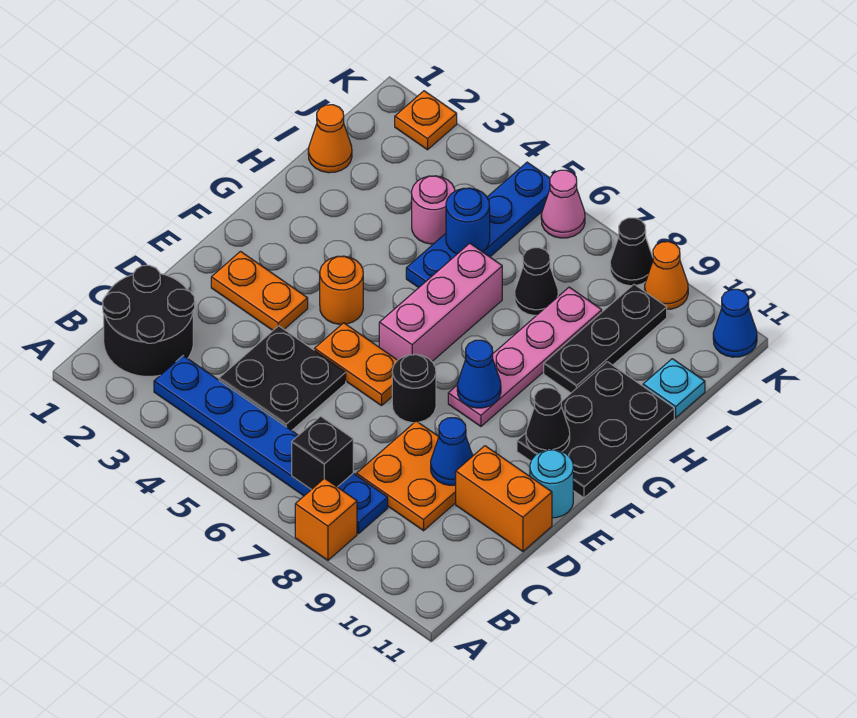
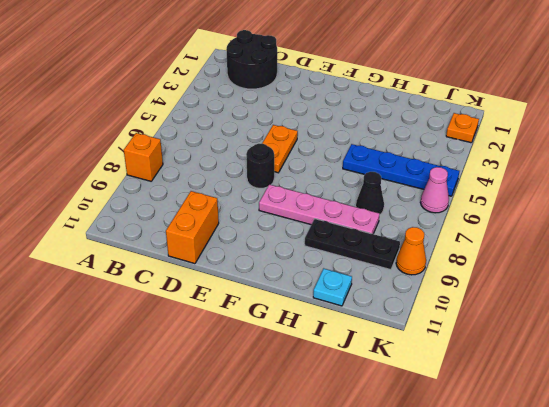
none -> blue plate B3:B8 level 1
none -> black plate C4:D5 level 1
none -> orange plate C8:D9 level 1
none -> orange plate E2:E3 level 1

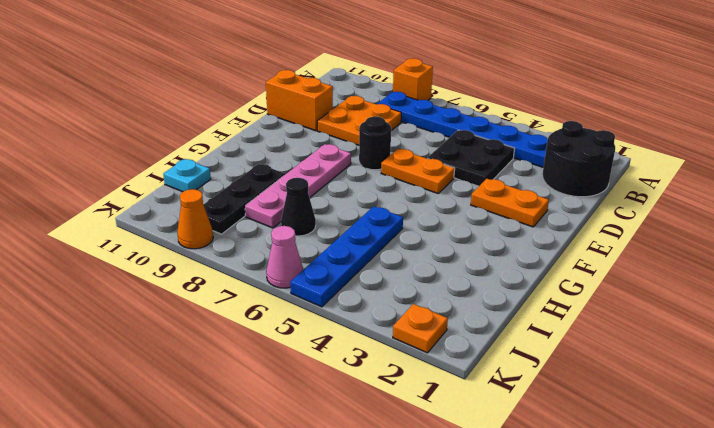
none -> cyan round brick E11 level 1
none -> orange round brick F4 level 1
none -> pink brick F6:H6 level 1
none -> black plate F10:H11 level 1

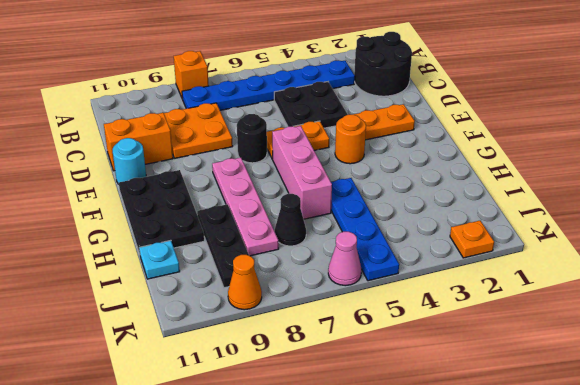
none -> orange cone I1 level 1
none -> pink round brick I4 level 1
none -> black cone K8 level 1
none -> blue cone K11 level 1

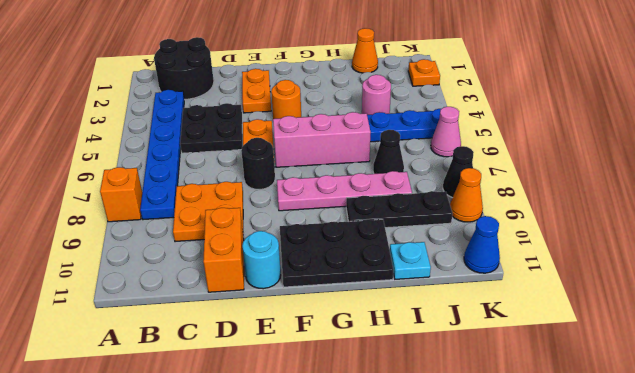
none -> black brick B7 level 2
none -> blue cone D9 level 2
none -> blue cone F8 level 2
none -> black cone F10 level 2

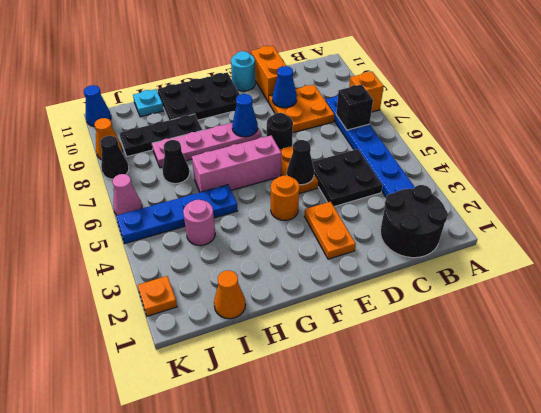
black cone E5 level 2 -> black cone F10 level 2
none -> blue round brick I5 level 2

